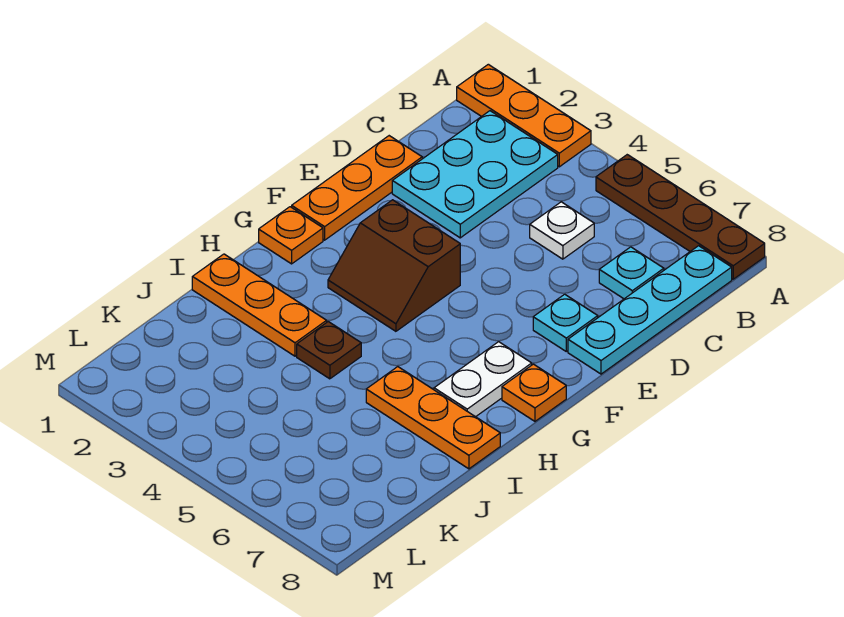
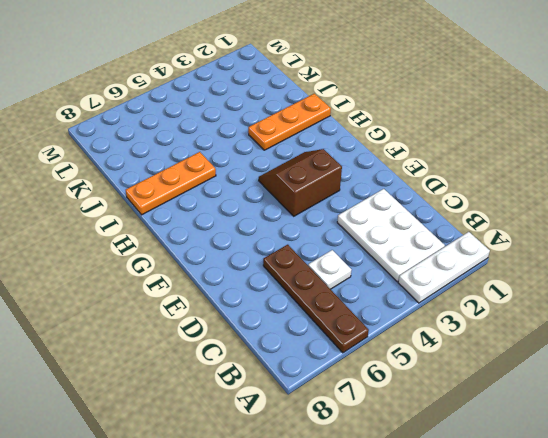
white plate A1:A3 level 1 -> orange plate A1:A3 level 1
brown plate A6:D6 level 1 -> brown plate A5:A8 level 1
white plate B2:D3 level 1 -> cyan plate B2:D3 level 1
none -> cyan plate B8:E8 level 1
none -> cyan plate C7 level 1
none -> orange plate D1:F1 level 1

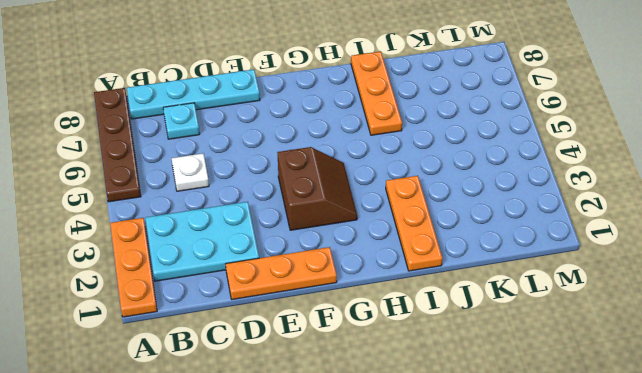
none -> cyan plate E7 level 1
none -> orange plate G1 level 1
none -> white plate G7:H7 level 1

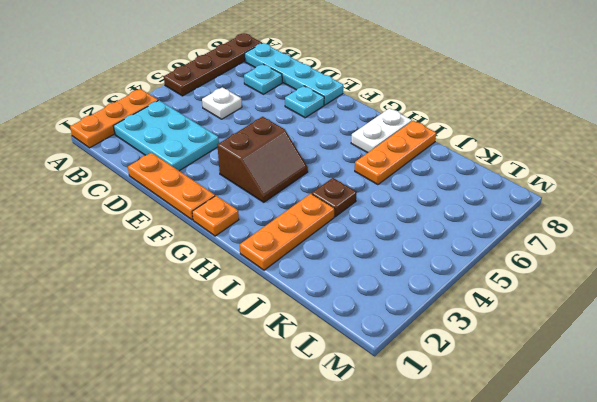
white plate H7:H8 level 1 -> white plate G7:H7 level 1
none -> orange plate G8 level 1

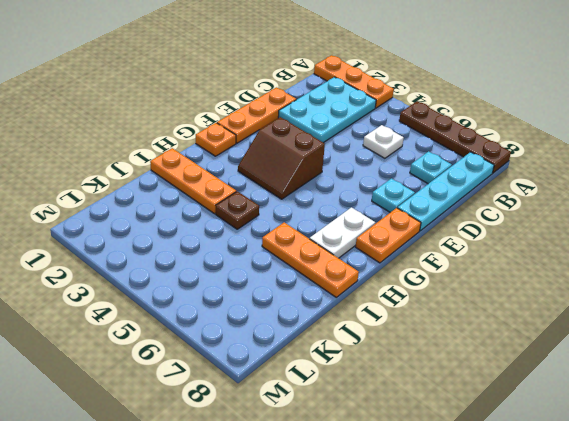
orange plate F8:G8 level 1 -> orange plate G8 level 1

